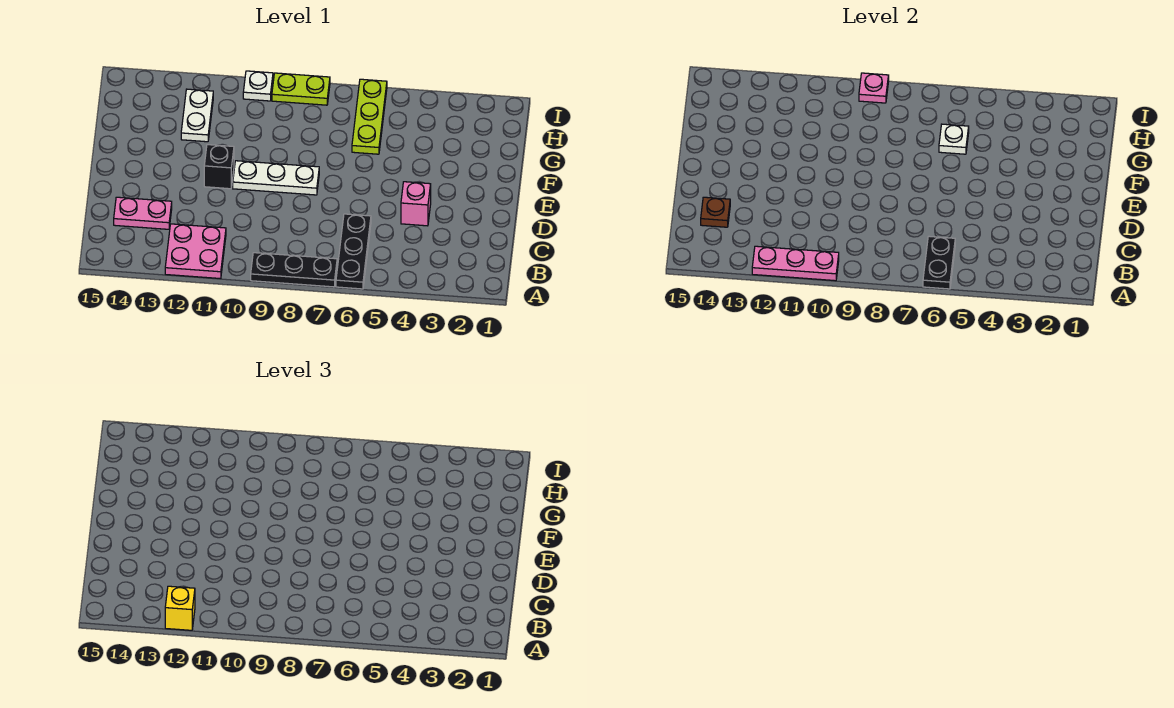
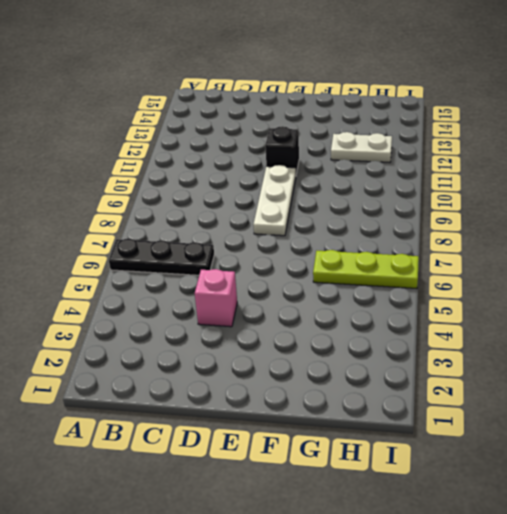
none -> black plate A7:A9 level 1
none -> pink plate A11:B12 level 1
none -> pink plate C13:C14 level 1

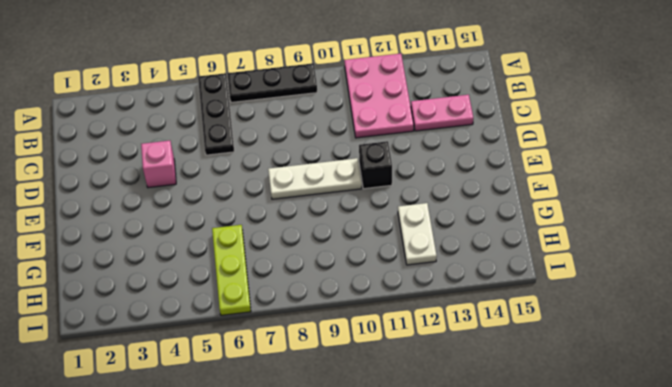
pink plate A11:C12 level 1 -> pink plate A11:B12 level 1
none -> lime plate I8:I9 level 1
none -> white plate I10 level 1
none -> black plate A6:B6 level 2

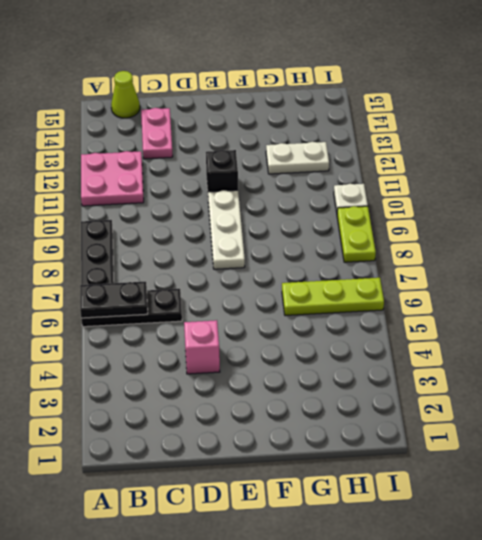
lime cone B15 level 1 -> none
none -> pink plate A10:A12 level 2
none -> brown plate C14 level 2
none -> white plate G6 level 2

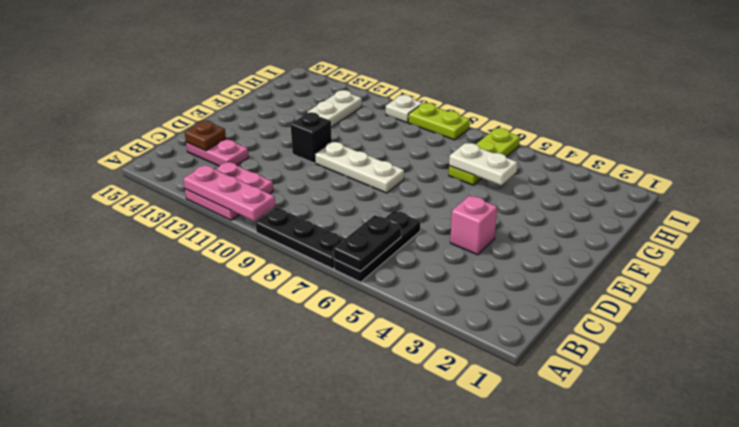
white plate G5:G6 level 2 -> white plate G6 level 2
none -> pink plate I9 level 2
none -> yellow brick A12 level 3

